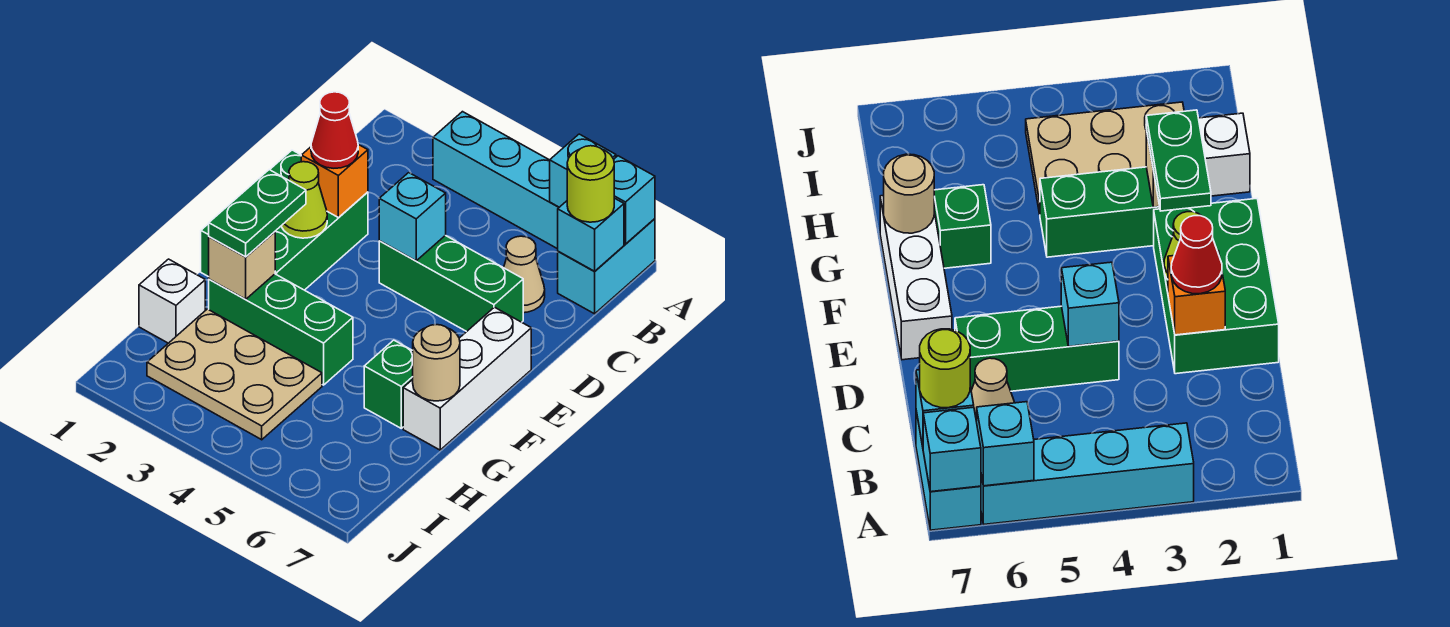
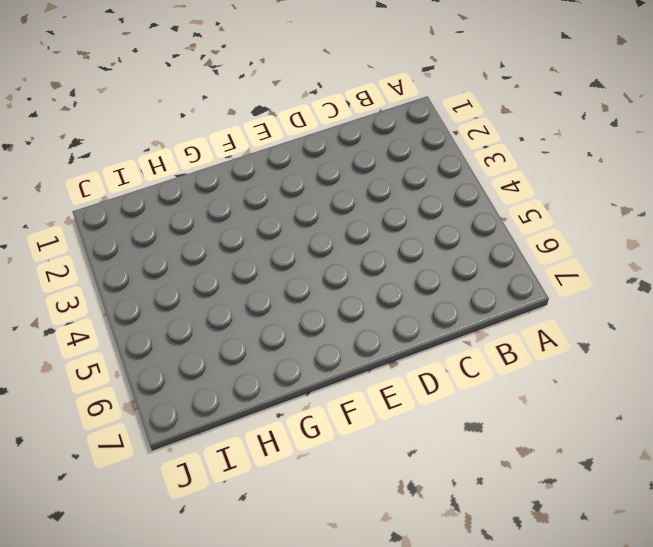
none -> cyan brick A3:A6 level 1
none -> cyan brick A7:B7 level 1
none -> tan cone C6 level 1

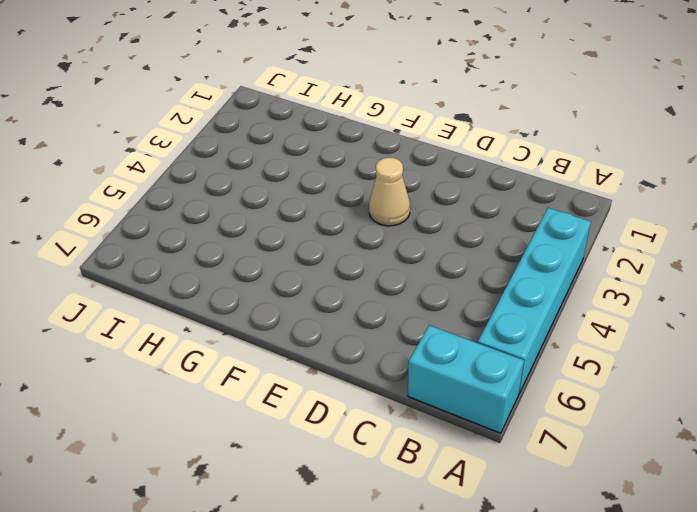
tan cone E3 level 1 -> tan cone C6 level 1
none -> green brick D1:F2 level 1
none -> green brick D4:D6 level 1
none -> white brick E7:G7 level 1

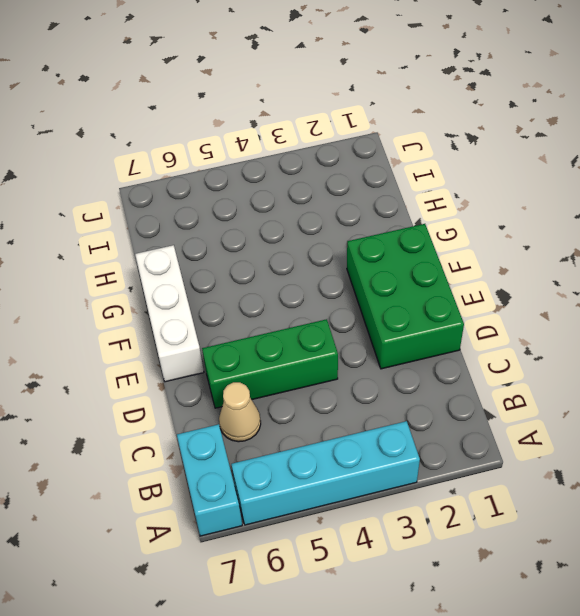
none -> green brick G2:G4 level 1
none -> green brick G6 level 1
none -> white brick H1 level 1

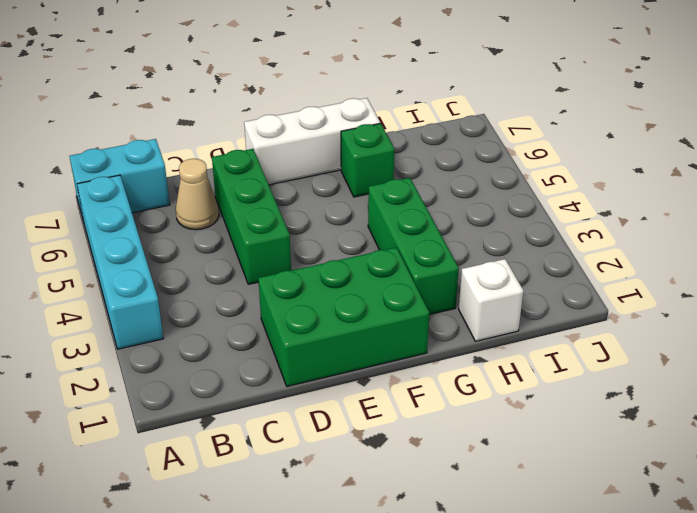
none -> tan plate H2:I4 level 1
none -> cyan brick A6 level 2
none -> cyan brick A7 level 2

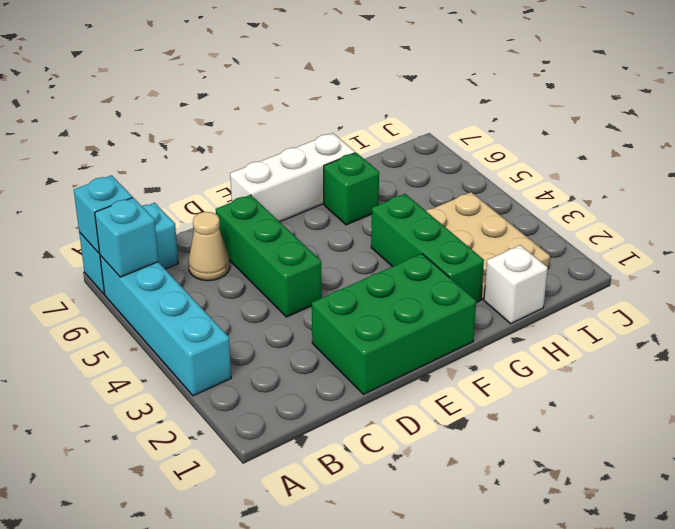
none -> cyan brick B7 level 2
none -> orange brick D2 level 2
none -> cyan brick D4 level 2

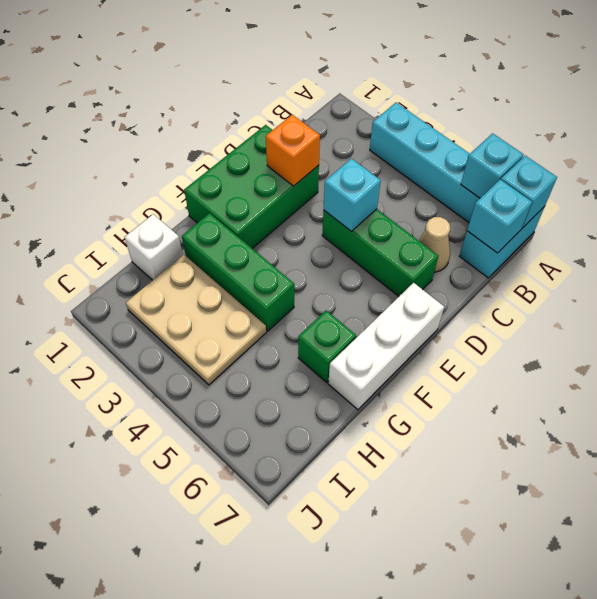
none -> lime cone E2 level 2
none -> tan brick G2 level 2
none -> tan round brick G7 level 2

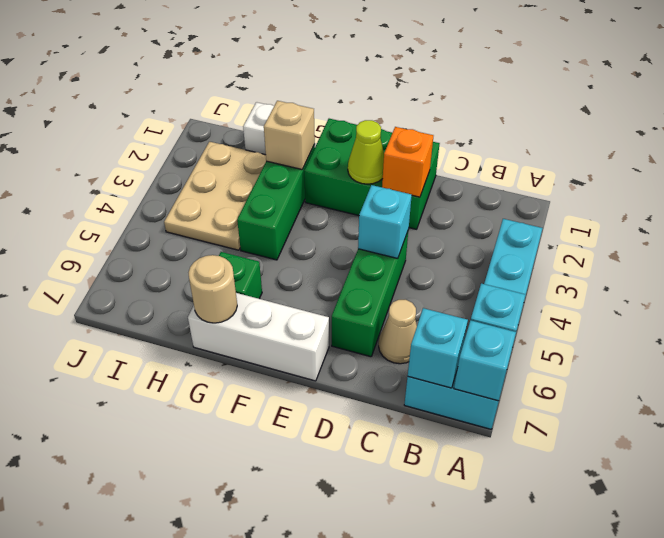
none -> lime round brick B7 level 3
none -> red cone D2 level 3
none -> green plate F2:G2 level 3

